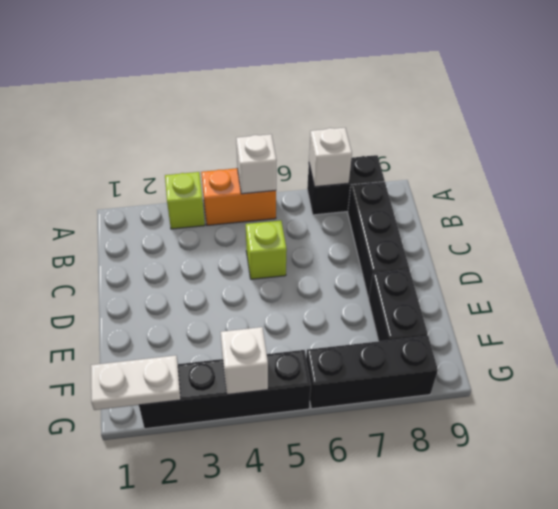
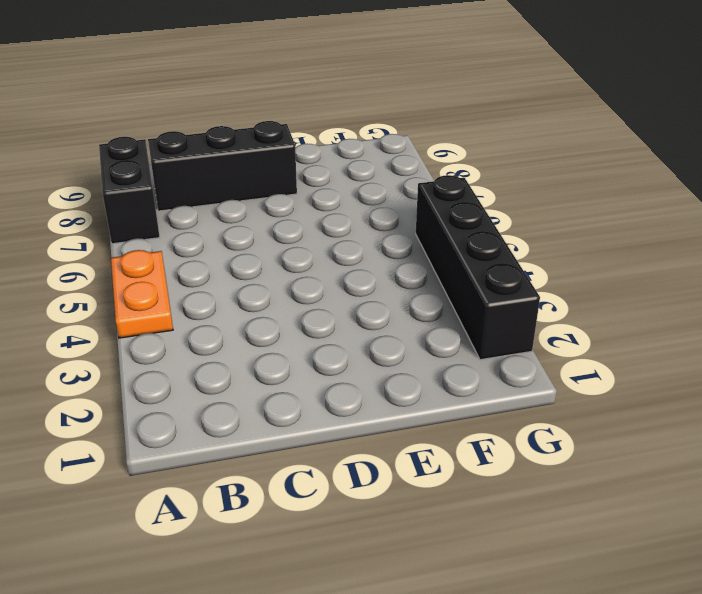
orange plate A4:A5 level 1 -> orange brick A4:A5 level 1
none -> lime brick A3 level 1
none -> lime brick C5 level 1
none -> black brick E8:F8 level 1

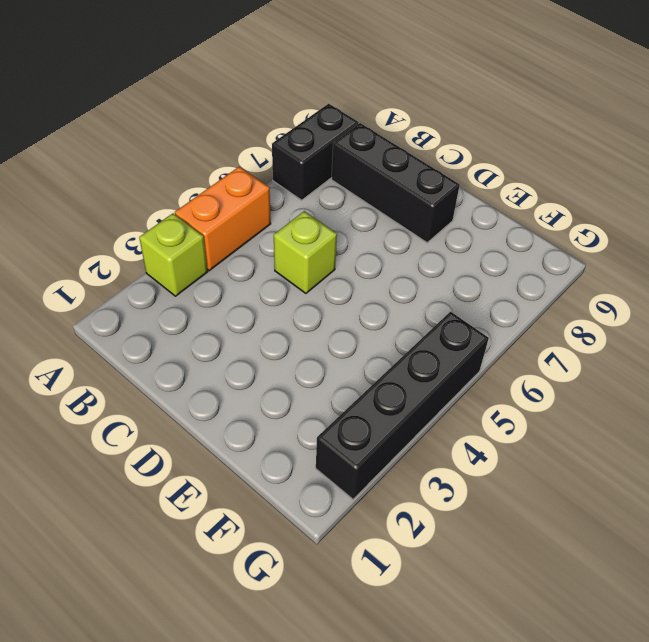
none -> black brick E8:F8 level 1
none -> black brick G6:G8 level 1
none -> white brick A5 level 2

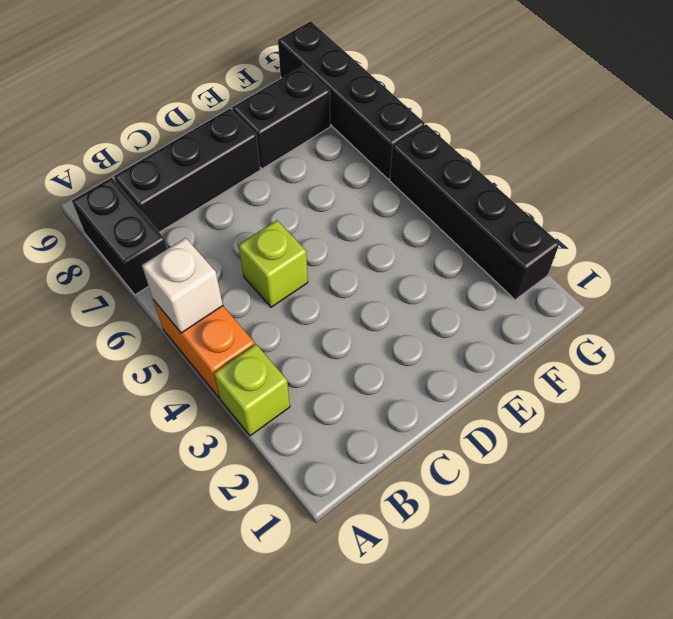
black brick G6:G9 level 1 -> black brick G6:G8 level 1
none -> white brick A7 level 2
none -> white plate G1:G2 level 2
none -> white brick G4 level 2

